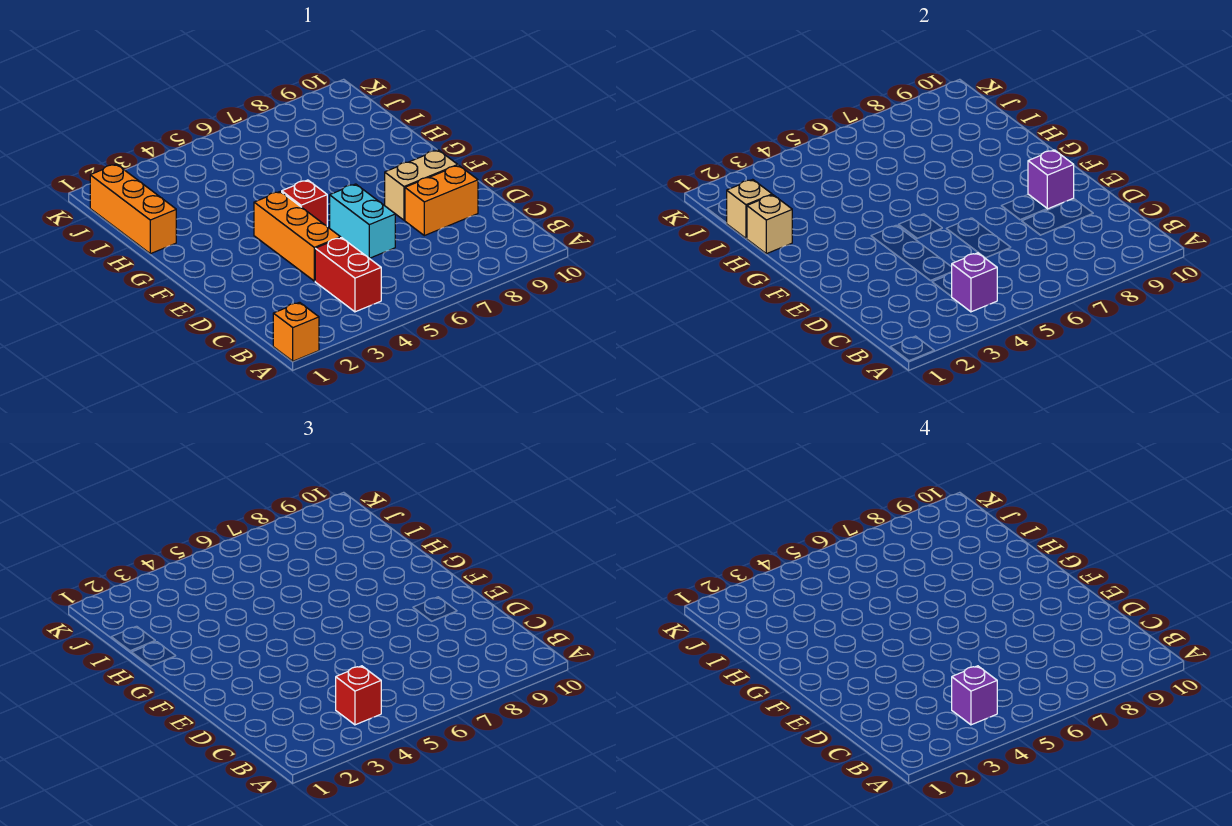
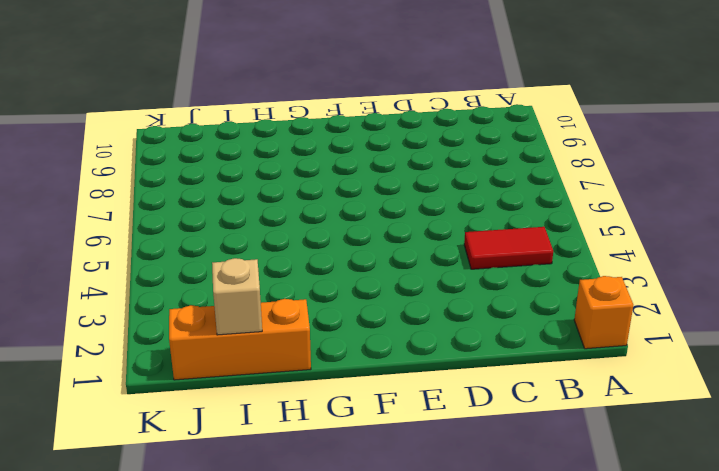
red tile B4:C4 level 1 -> red brick B4:C4 level 1
none -> orange brick D4:F4 level 1
none -> cyan brick D6:E6 level 1
none -> orange brick D8:D9 level 1

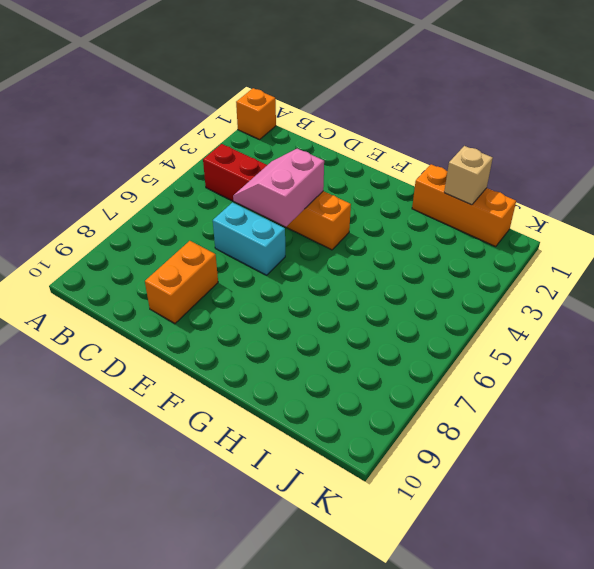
pink slope D4:E5 level 2 top E -> none
none -> tan brick E8:E9 level 1
none -> red brick F5 level 1
none -> purple brick B4 level 2

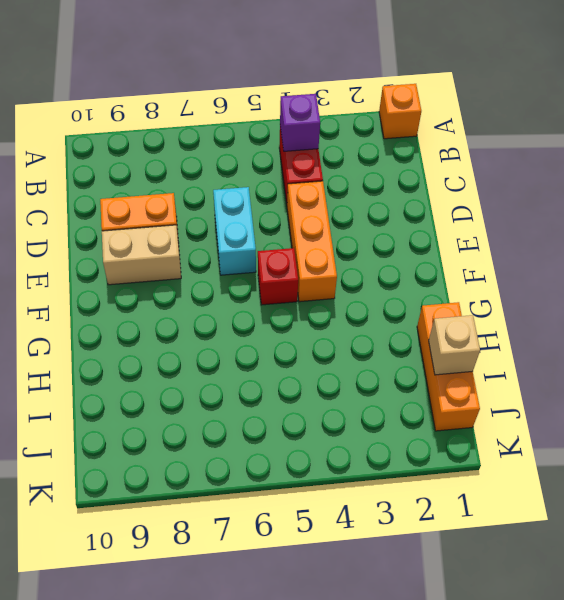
none -> purple brick E9 level 2
none -> tan brick H1 level 2
none -> red brick B4 level 3

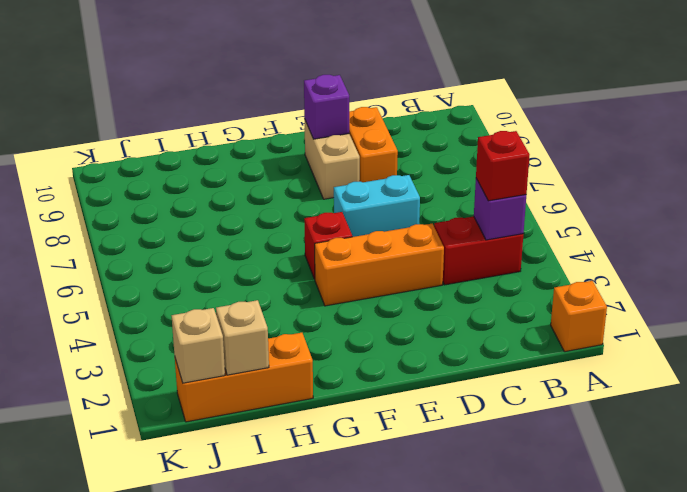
tan brick J1 level 2 -> tan brick H1 level 2
none -> purple brick B4 level 4

